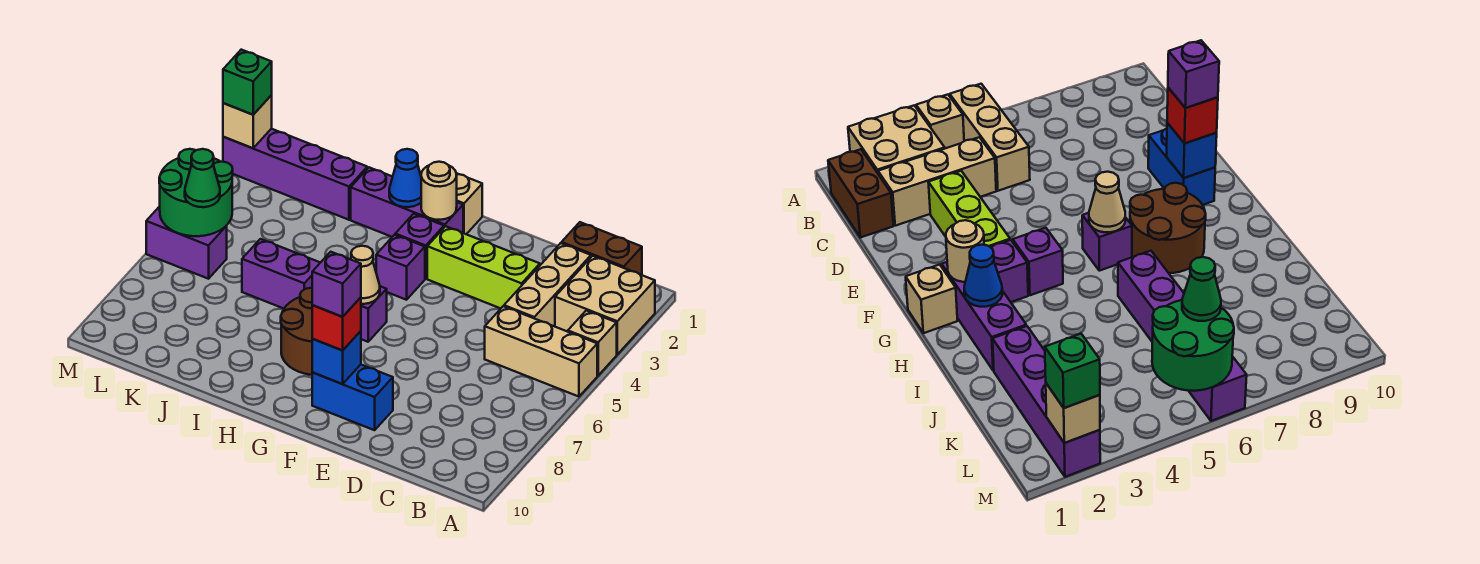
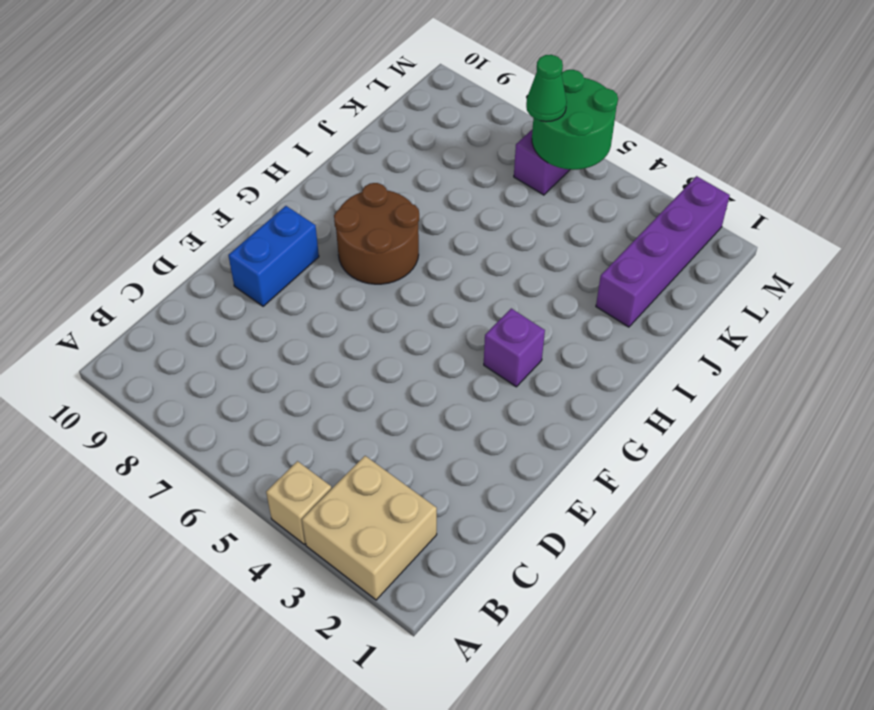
none -> tan brick A5:C5 level 1
none -> brown brick B1:C1 level 1
none -> tan brick C2:C4 level 1

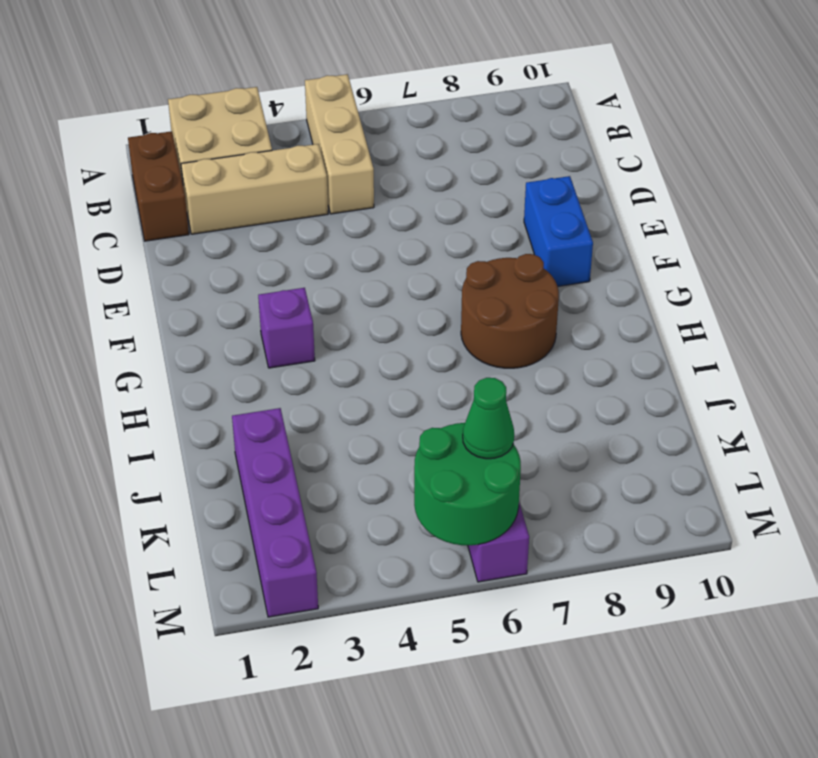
none -> tan brick A4 level 1
none -> lime brick D3:F3 level 1
none -> tan brick G1 level 1

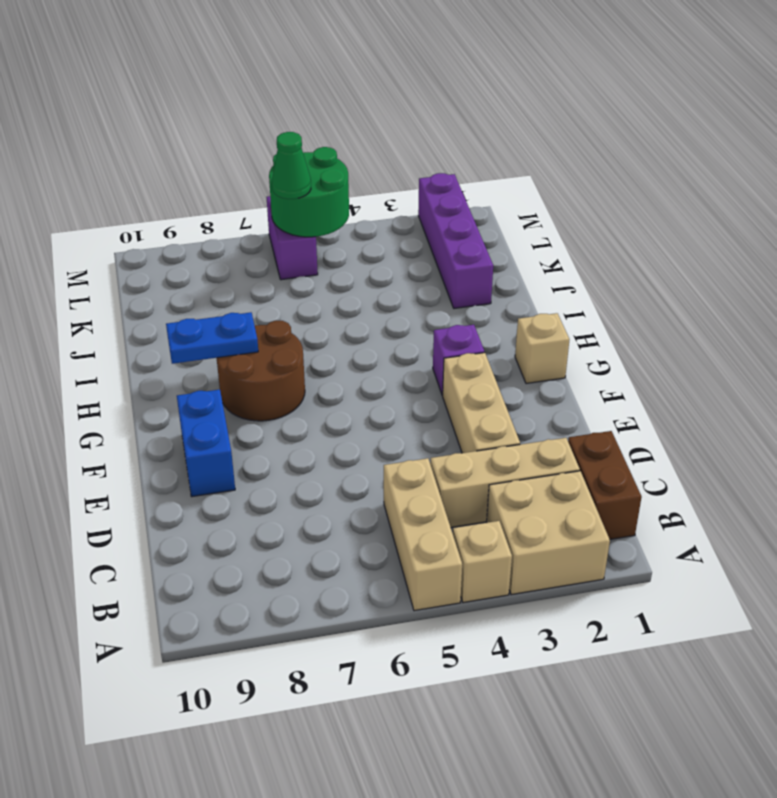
tan brick D3:F3 level 1 -> lime brick D3:F3 level 1
blue plate H8:H9 level 2 -> none
none -> purple brick G2:I2 level 1
none -> purple brick G4 level 1
none -> purple brick G6 level 1

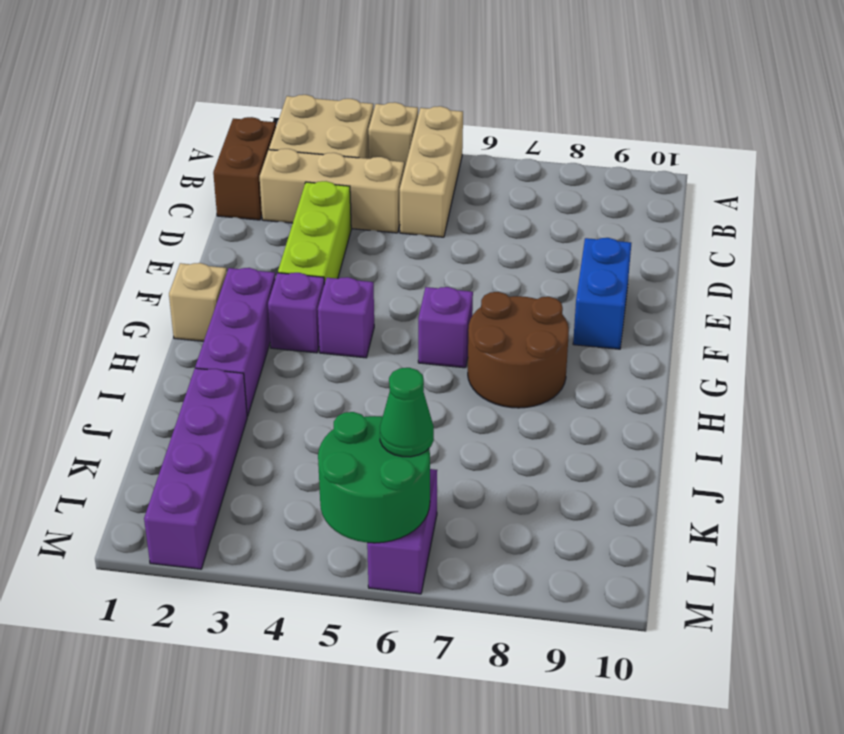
none -> purple brick I6:J6 level 1
none -> blue brick F9 level 2
none -> tan round brick G2 level 2

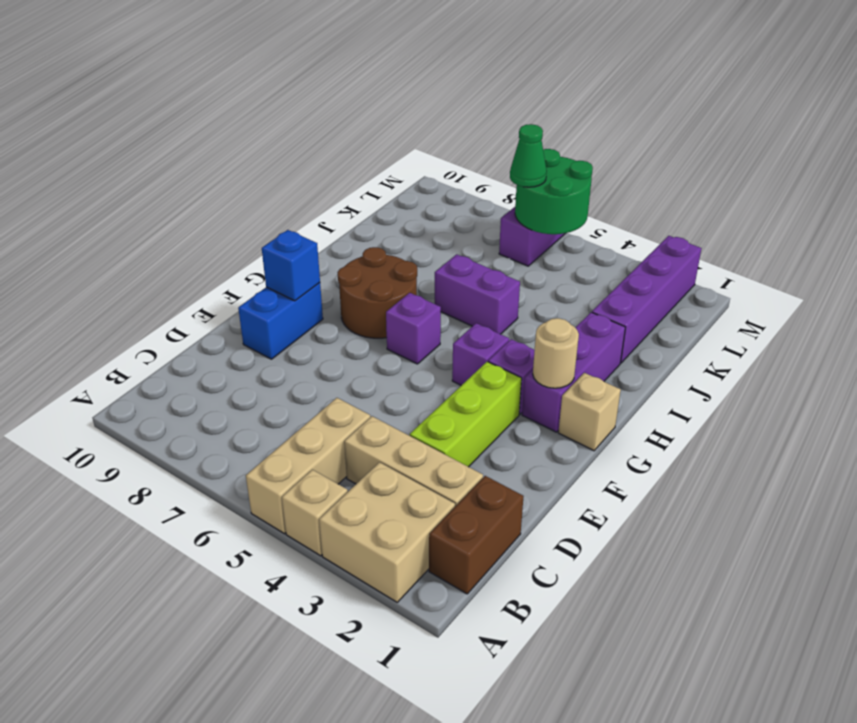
purple brick I5:I6 level 1 -> purple brick I6:J6 level 1
none -> tan cone G6 level 2
none -> blue cone H2 level 2
none -> tan brick M2 level 2

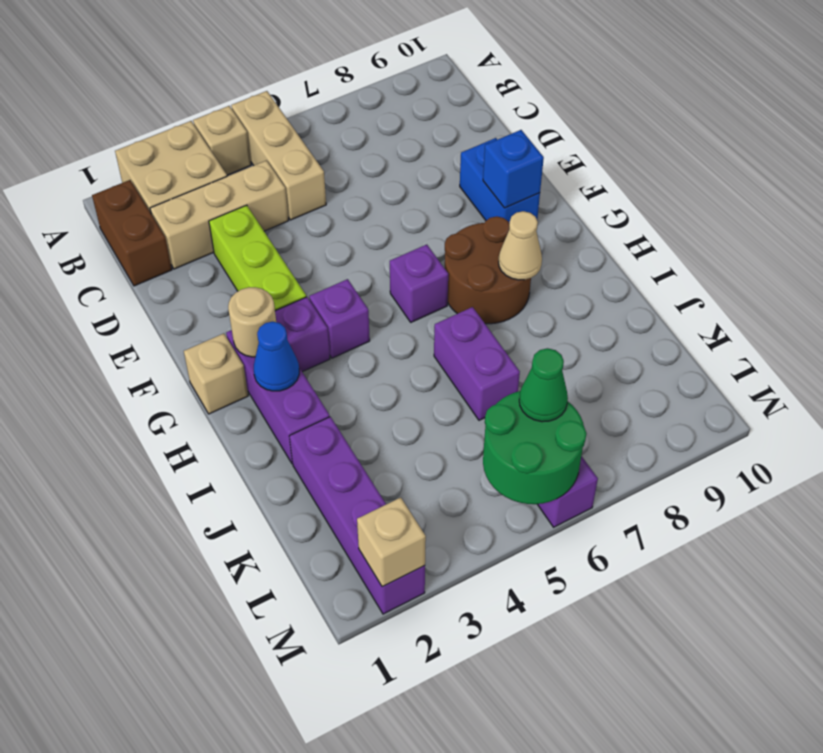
tan cone H8 level 2 -> tan cone G6 level 2
none -> red brick F9 level 3
none -> green brick M2 level 3
none -> purple brick F9 level 4

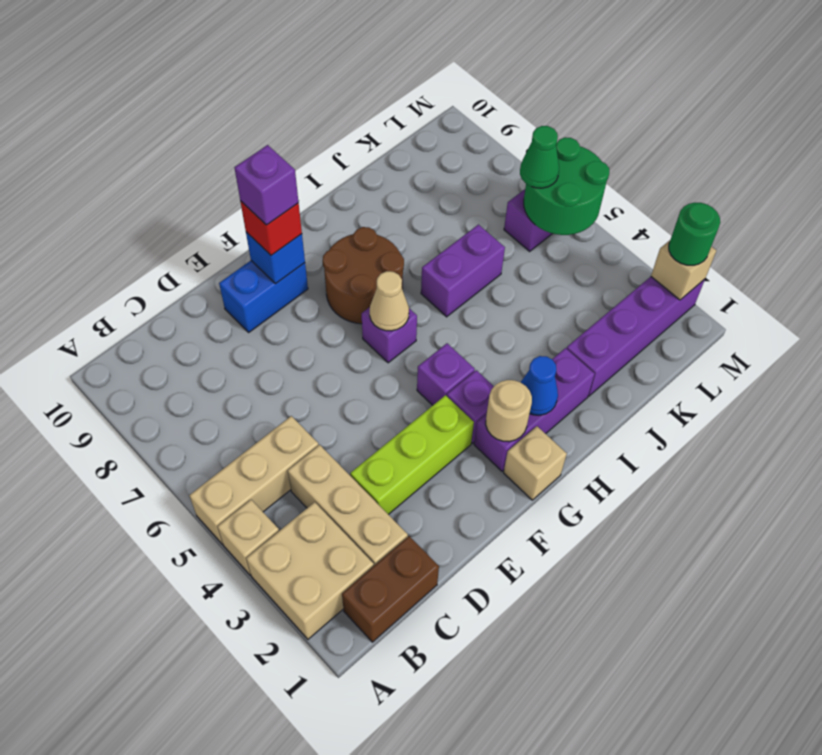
green round brick M2 level 3 -> green brick M2 level 3

